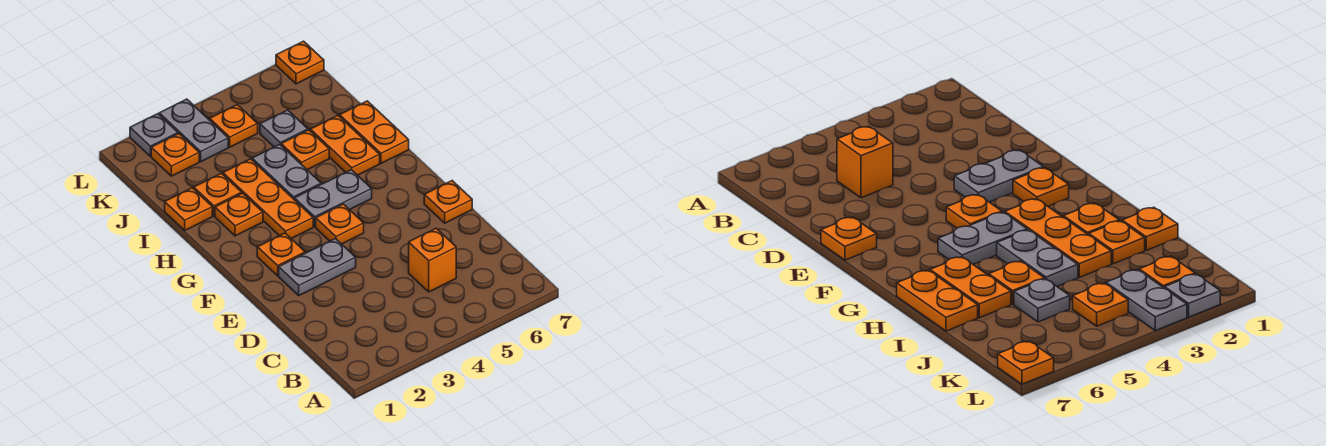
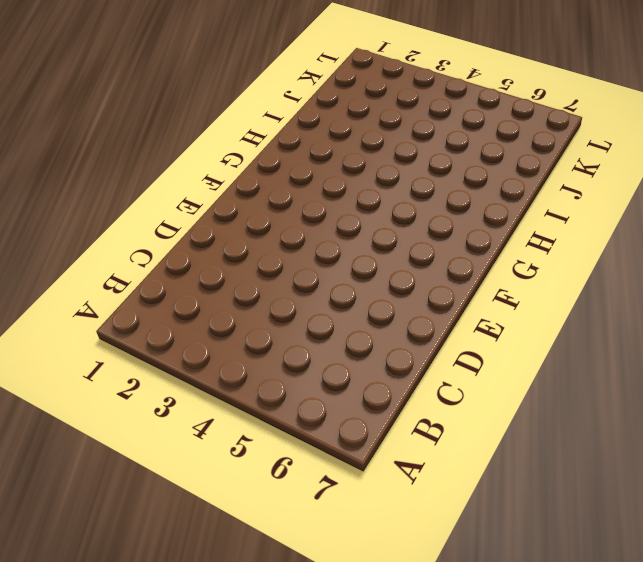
none -> orange brick C5 level 1
none -> grey plate E2:E3 level 1
none -> orange plate E7 level 1

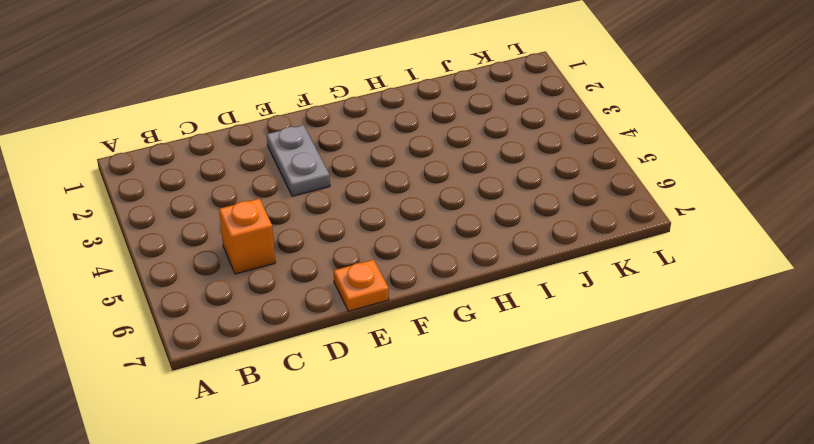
none -> orange plate F2 level 1
none -> orange plate F4 level 1
none -> orange plate G3:I3 level 1

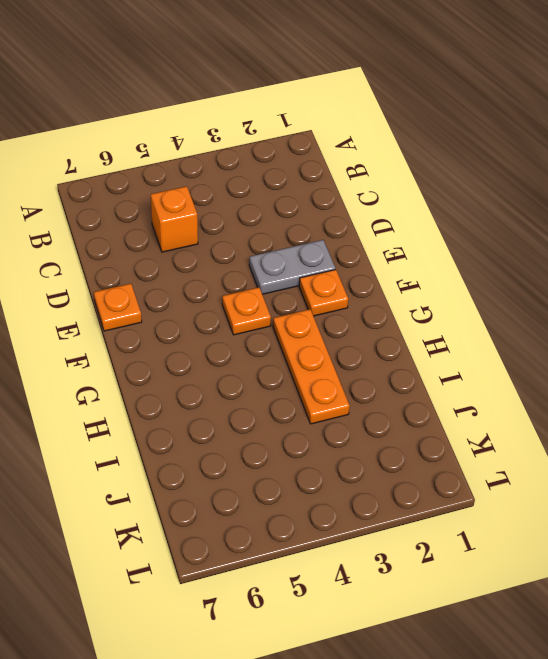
none -> grey plate G4:G5 level 1
none -> orange plate H2 level 1
none -> grey plate H4:I4 level 1

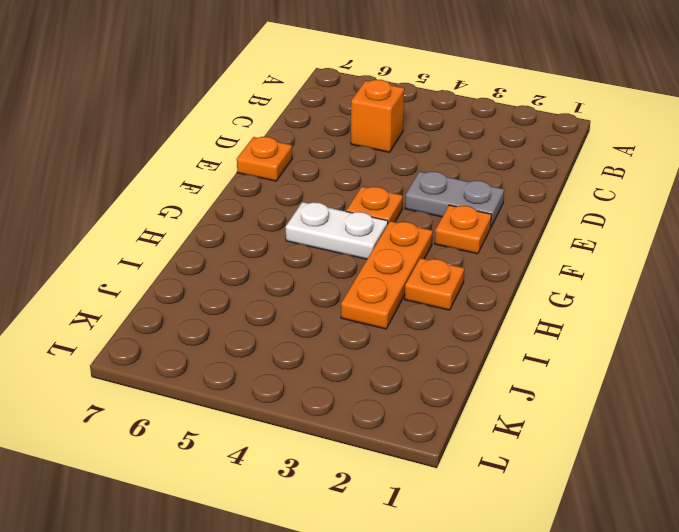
white plate G4:G5 level 1 -> grey plate G4:G5 level 1
none -> grey plate H4:I4 level 1
none -> orange plate H6:I6 level 1
none -> orange plate H7:I7 level 1

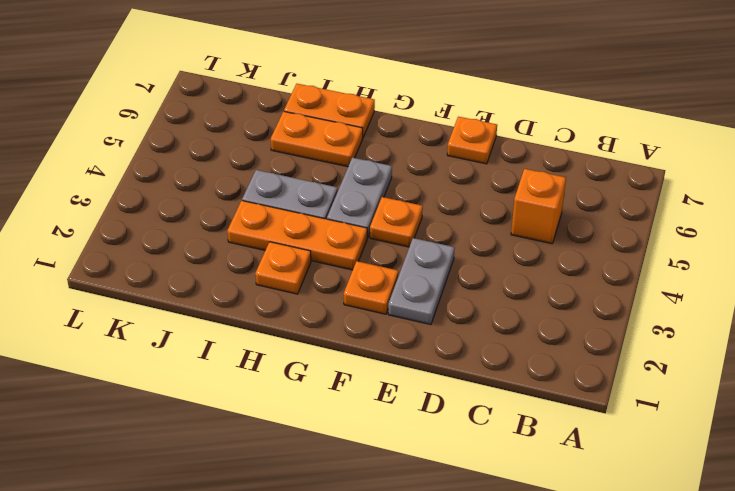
none -> orange plate I1 level 1
none -> orange plate I2 level 1
none -> orange plate I5 level 1

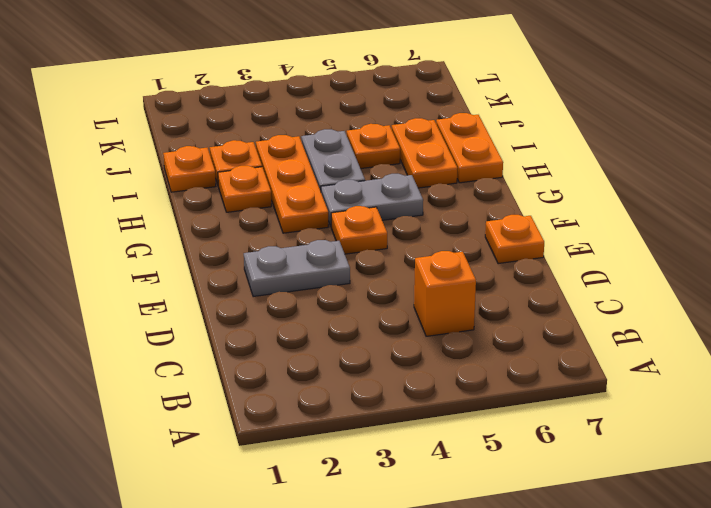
none -> orange plate F2 level 1
none -> grey plate J5 level 1
none -> orange plate K2 level 1

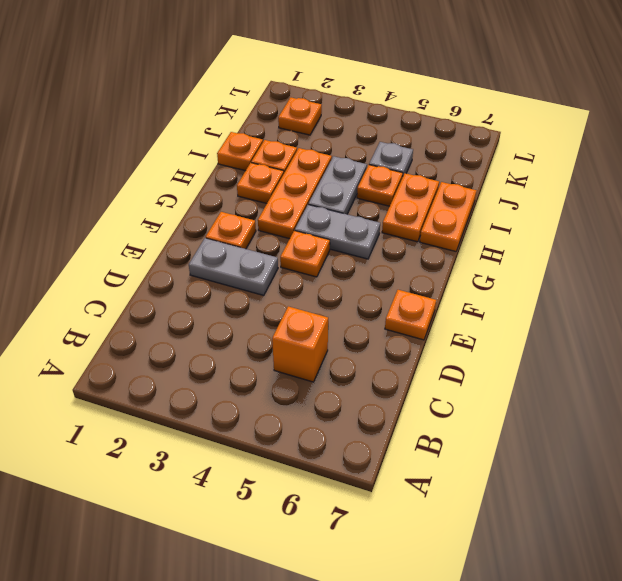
none -> grey plate K3:L3 level 1
none -> orange plate K4 level 1
none -> grey plate L2 level 1

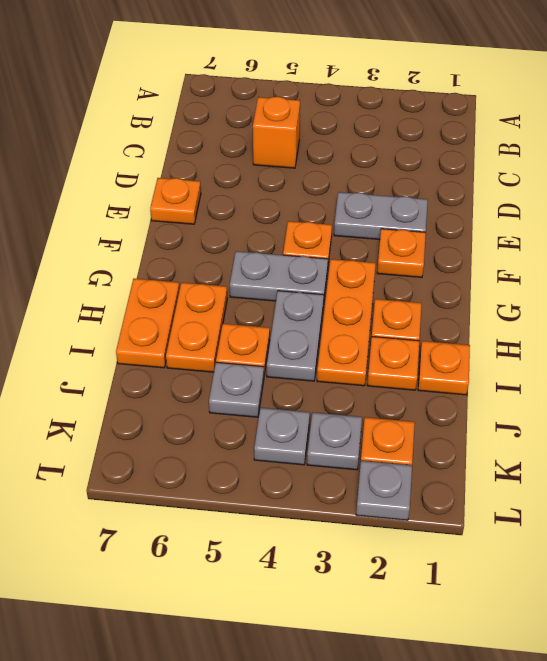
grey plate K3 level 1 -> grey plate K3:L3 level 1
grey plate K4 level 1 -> orange plate K4 level 1
none -> orange plate L7 level 1

